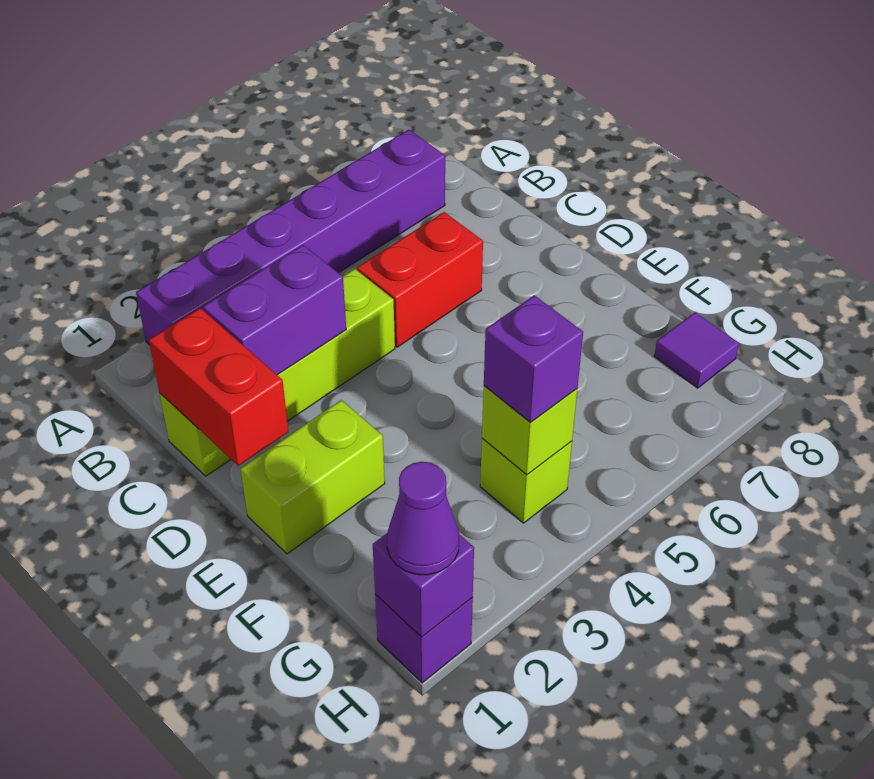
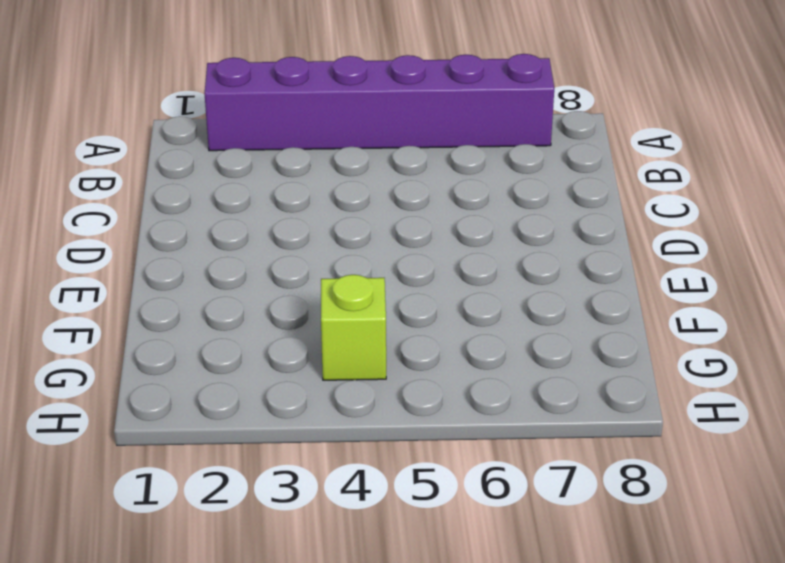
none -> lime brick C1:C4 level 1
none -> red brick C5:C6 level 1
none -> lime brick E1:E2 level 1

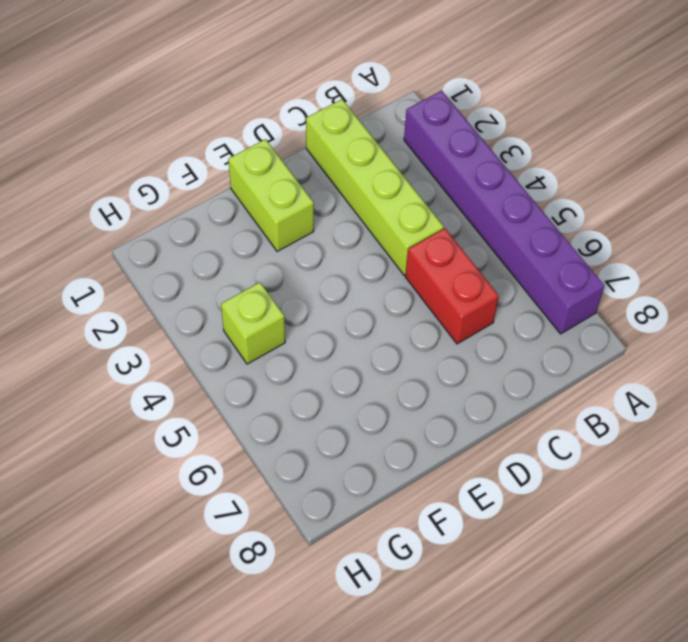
none -> purple tile G8 level 1
none -> purple brick H1 level 1
none -> red brick C1:D1 level 2

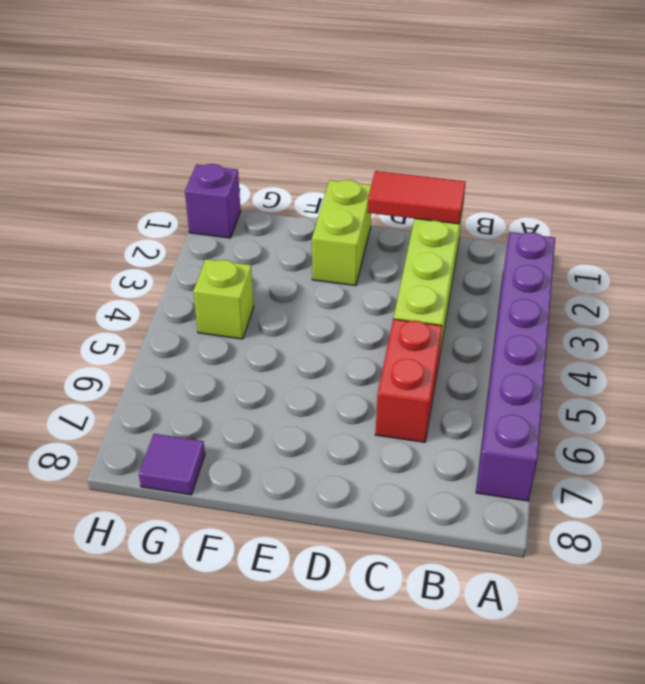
red tile C1:D1 level 2 -> red brick C1:D1 level 2
none -> purple brick C2:C3 level 2
none -> lime brick G4 level 2
none -> purple brick H1 level 2

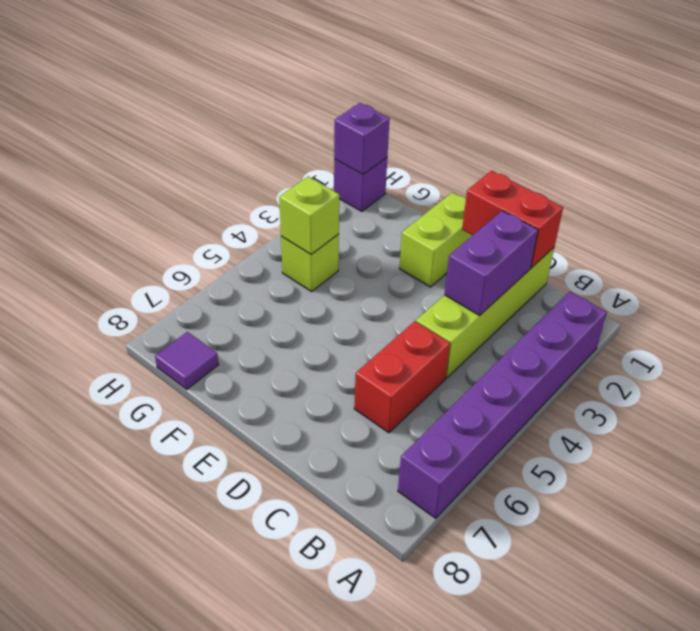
none -> purple brick G4 level 3
none -> purple cone H1 level 3

